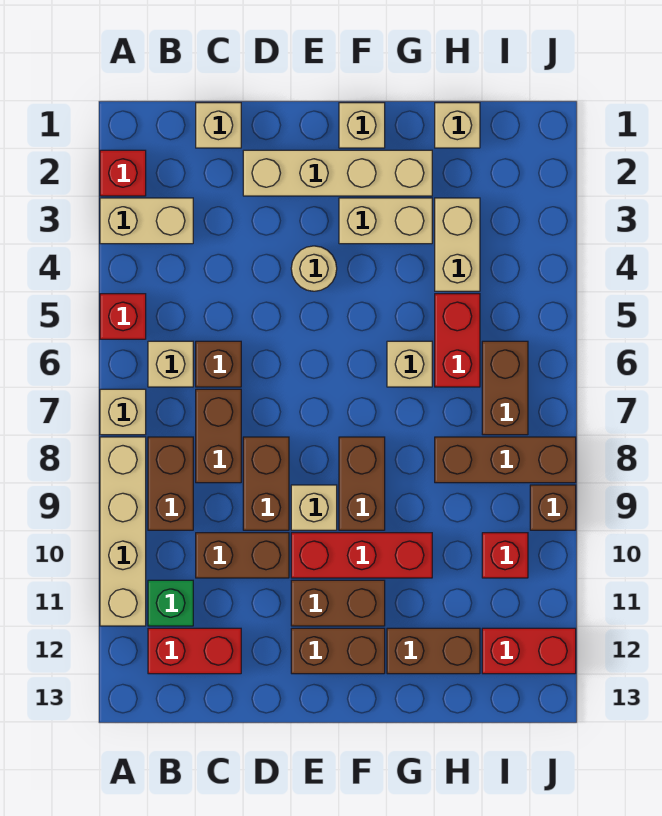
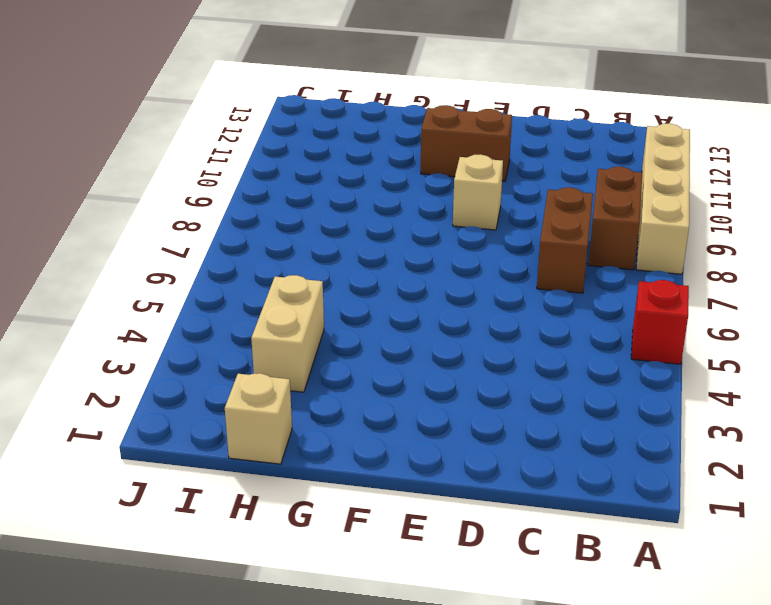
none -> red brick A2 level 1
none -> tan brick A3:B3 level 1
none -> tan brick A7 level 1
none -> tan brick B6 level 1

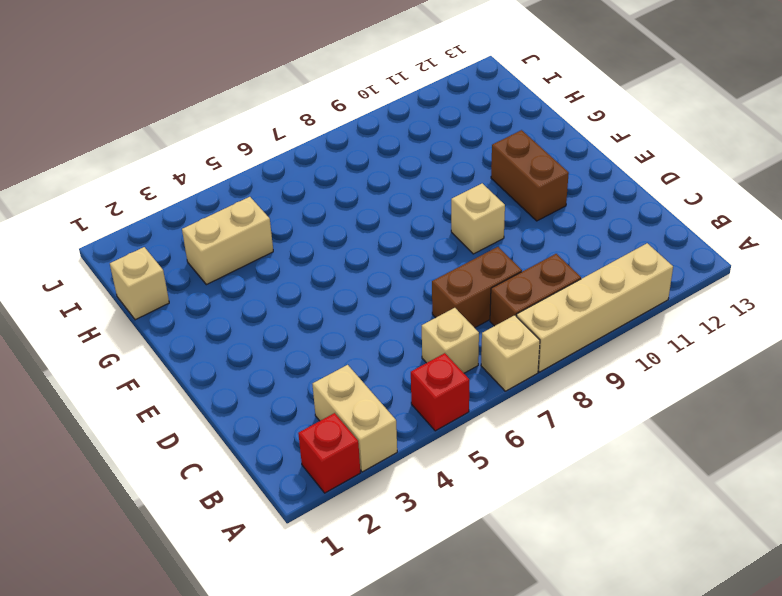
none -> green brick B11 level 1
none -> red brick B12:C12 level 1
none -> tan brick C1 level 1
none -> brown brick C6 level 1

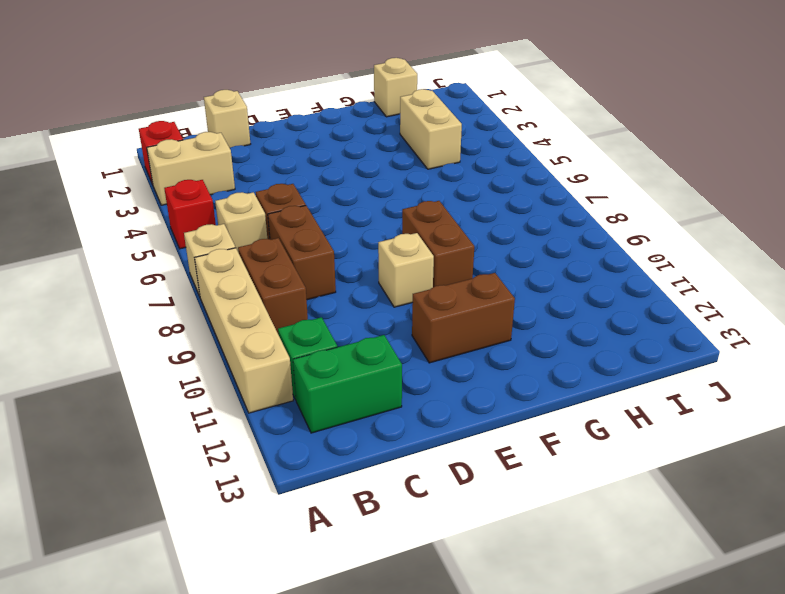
green brick B12:C12 level 1 -> red brick B12:C12 level 1
none -> brown brick C10:D10 level 1
none -> tan brick D2:G2 level 1
none -> brown brick D8:D9 level 1
none -> tan round brick E4 level 1

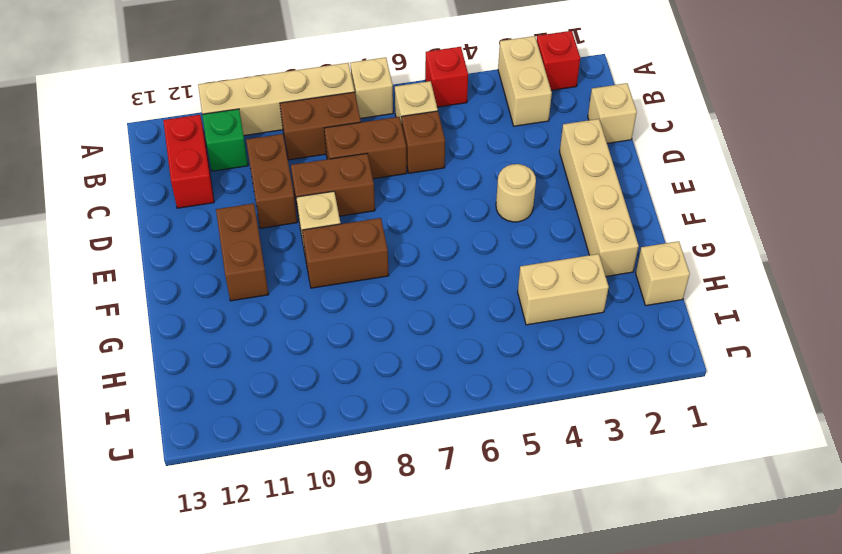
none -> red brick E10:G10 level 1
none -> brown brick E12:F12 level 1
none -> tan brick F1 level 1
none -> tan brick F3:G3 level 1

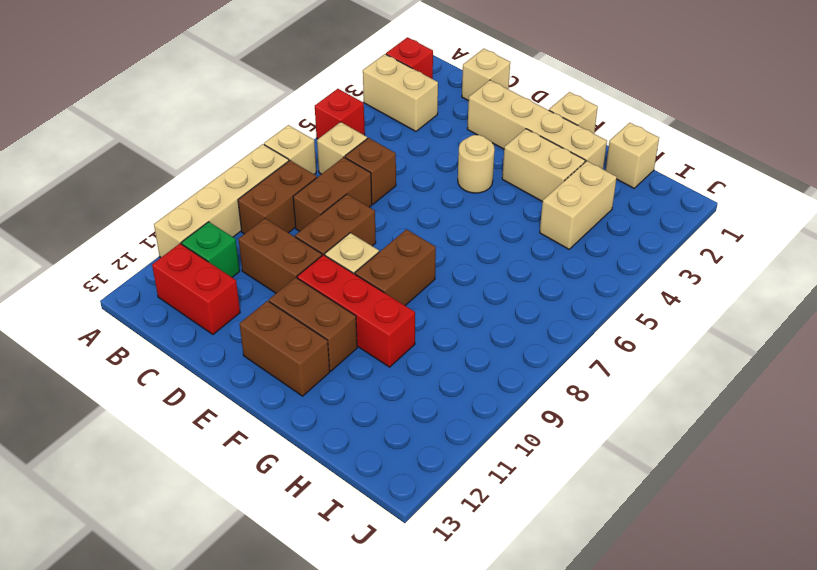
none -> tan brick G6 level 1
none -> brown brick G12:H12 level 1
none -> red brick H5:H6 level 1
none -> brown brick H8:J8 level 1

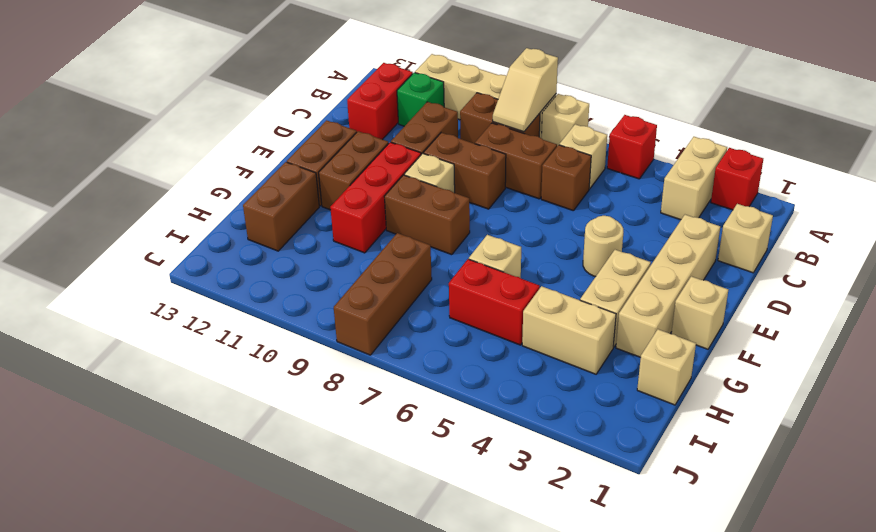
tan slope A8:B8 level 2 top A -> none
none -> brown brick I6:I7 level 1
none -> red brick I10 level 1
none -> red brick I12:J12 level 1
none -> brown brick J9 level 1

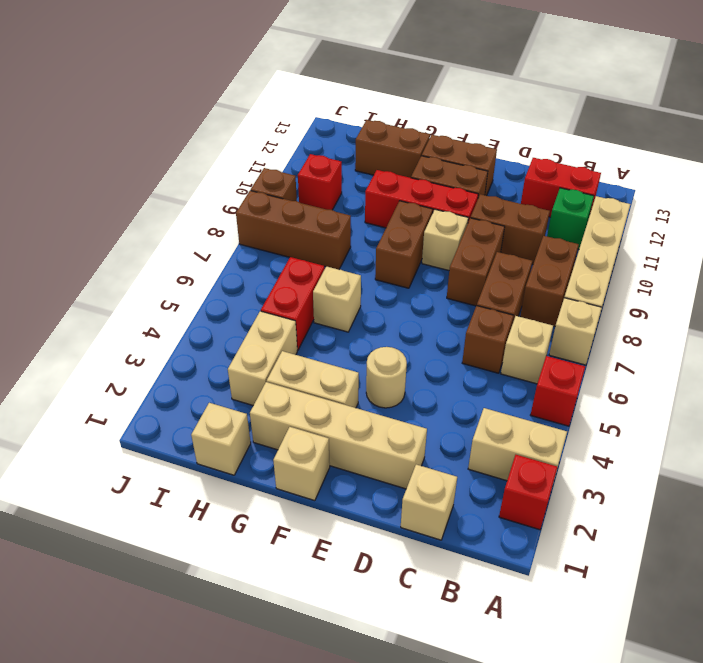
none -> brown brick I6:I7 level 1
none -> red brick I12:J12 level 1

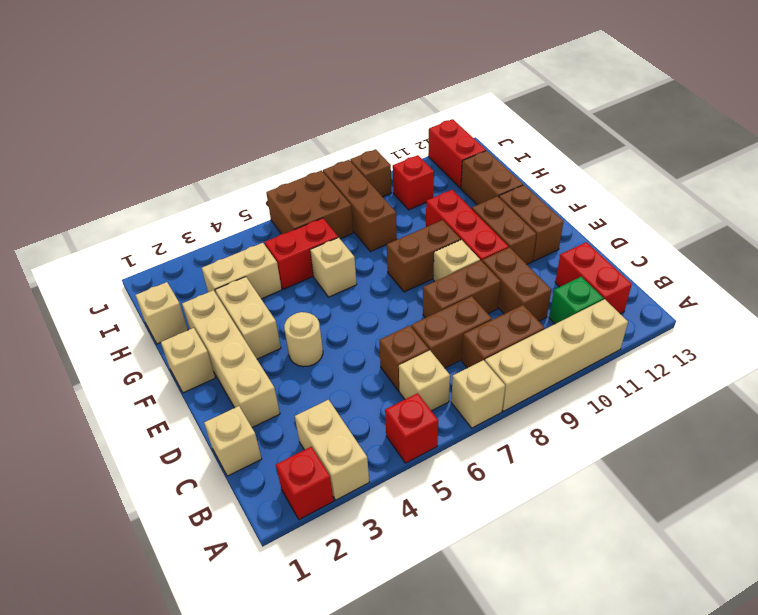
brown brick I6:J7 level 1 -> brown brick I6:I7 level 1

